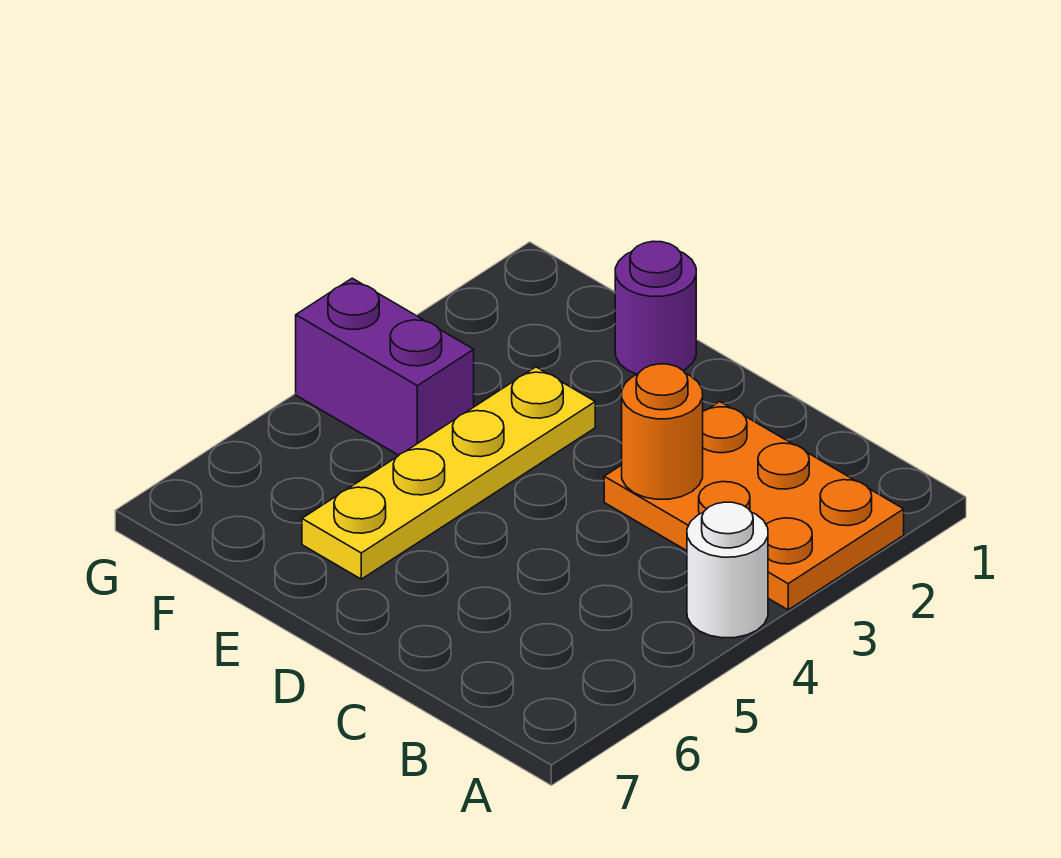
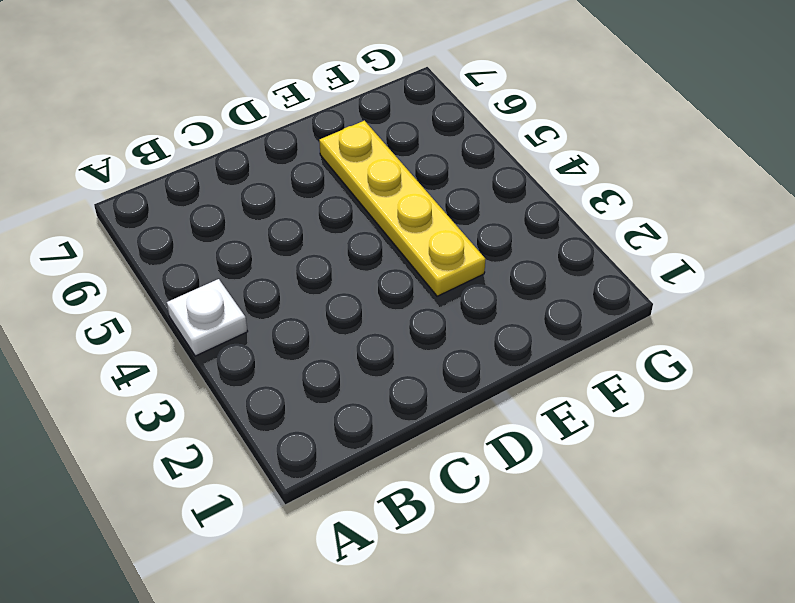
white plate A4 level 1 -> white round brick A4 level 1
none -> orange plate A2:C3 level 1
none -> purple round brick E1 level 1

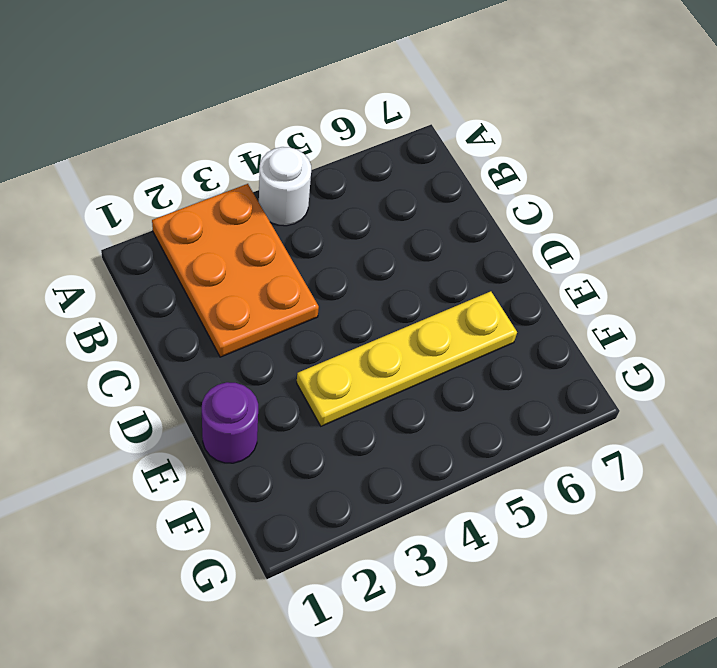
none -> purple brick F4:G4 level 1
none -> orange round brick C3 level 2

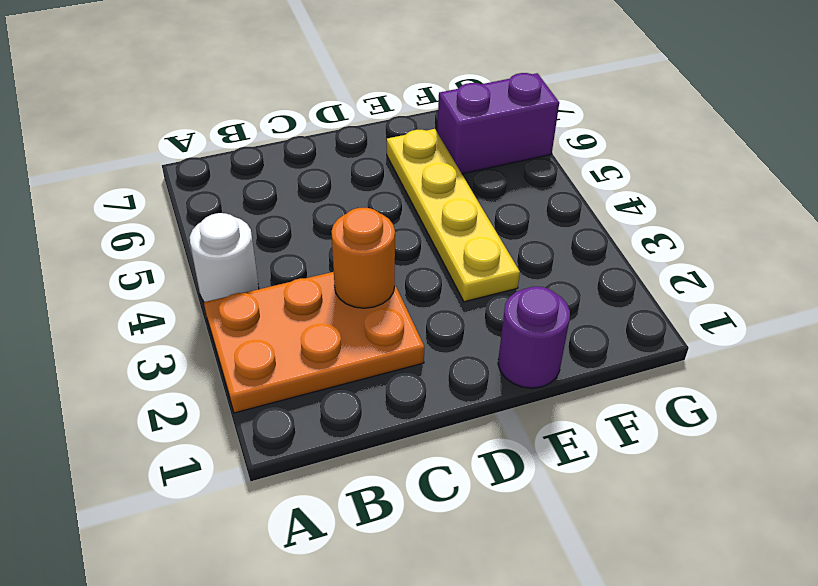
purple brick F6:G6 level 1 -> purple brick F4:G4 level 1

